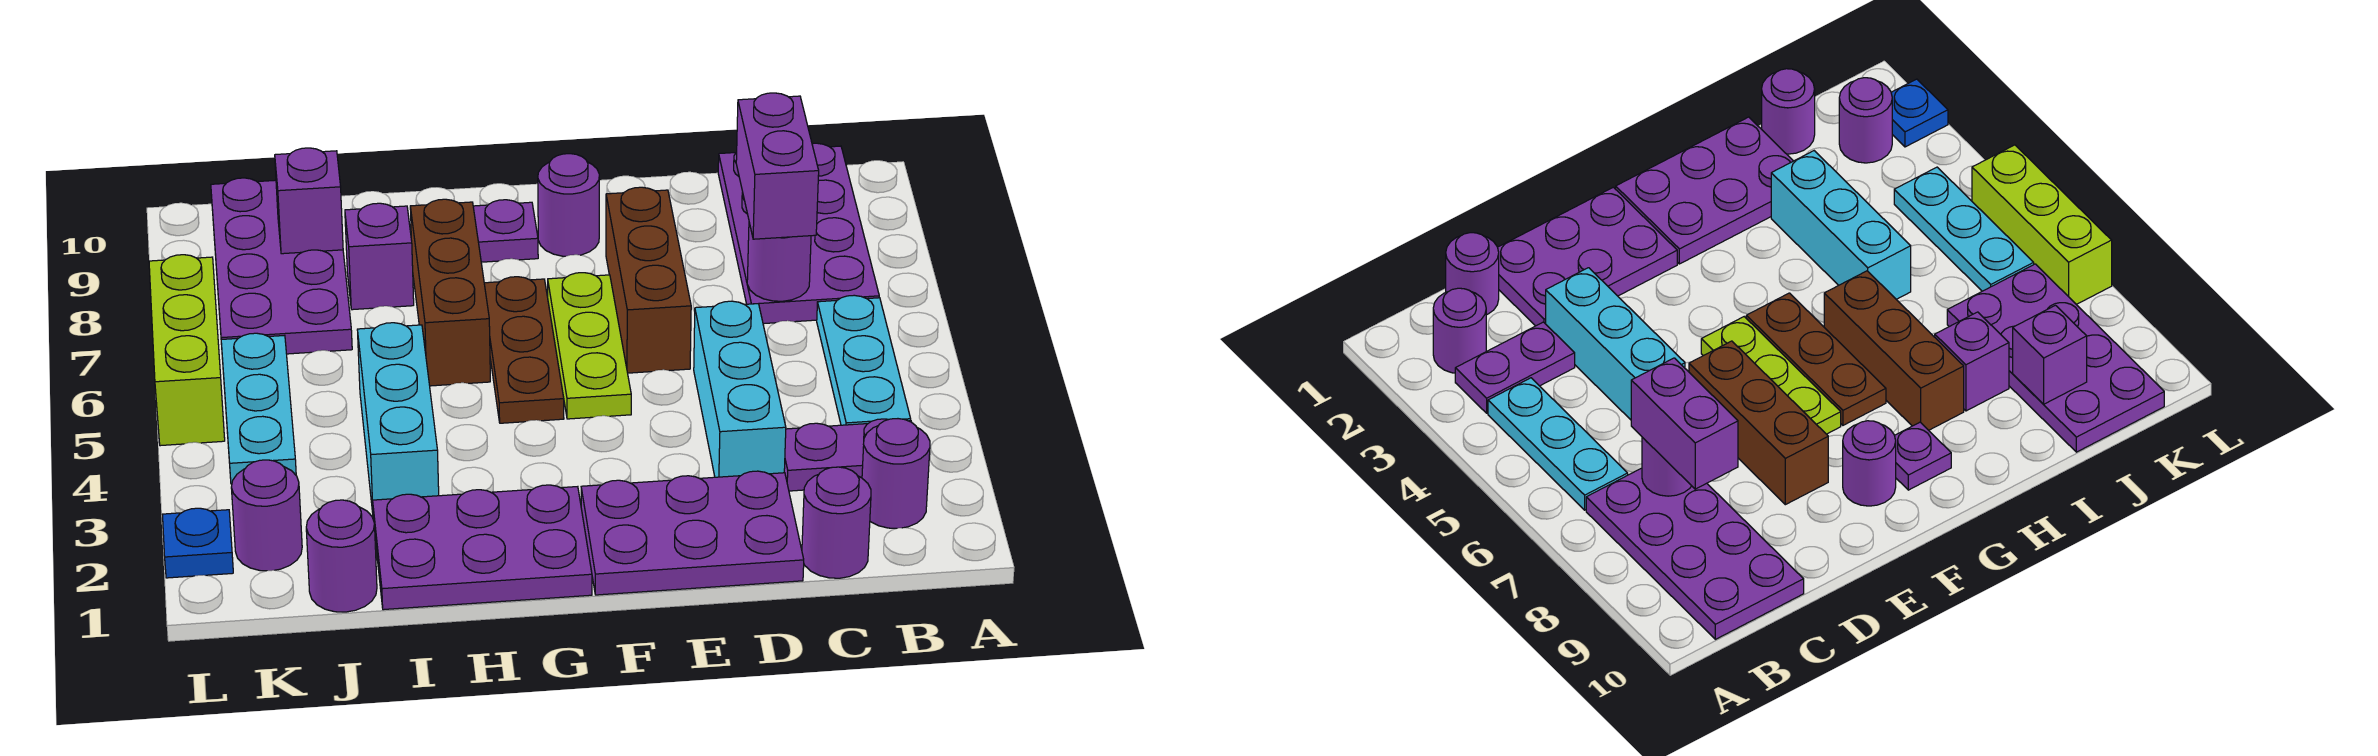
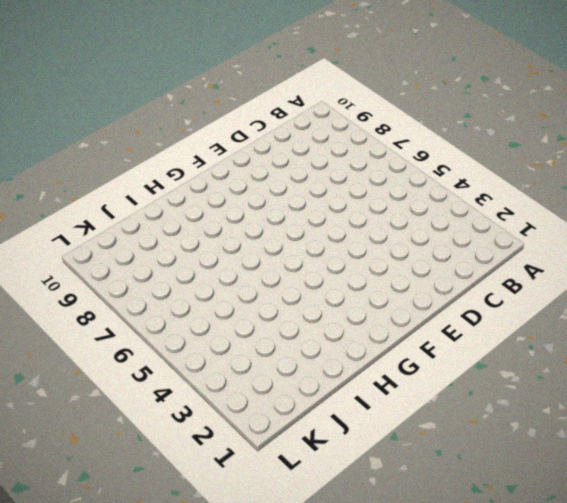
none -> purple round brick B2 level 1
none -> purple plate B3:C3 level 1
none -> cyan plate B4:B6 level 1

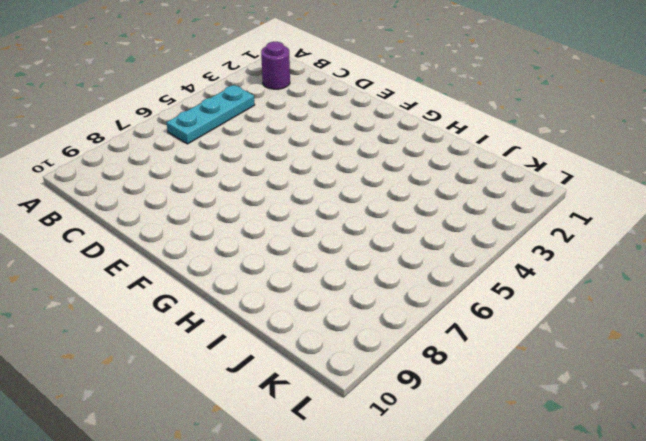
none -> purple plate B3:C3 level 1
none -> purple plate B7:C10 level 1
none -> purple round brick C1 level 1

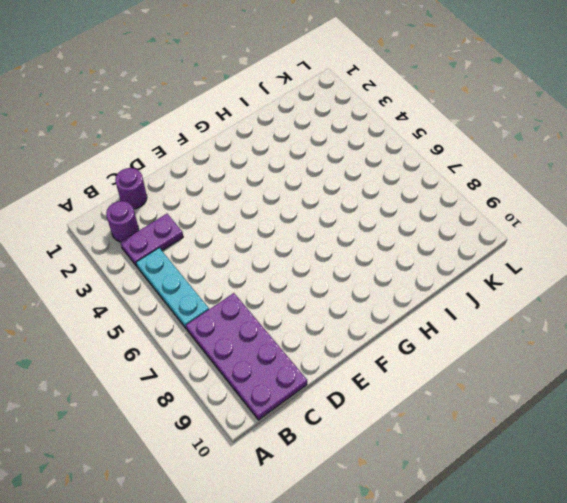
none -> purple plate D1:F2 level 1
none -> cyan brick D3:D5 level 1
none -> brown brick E6:E8 level 1

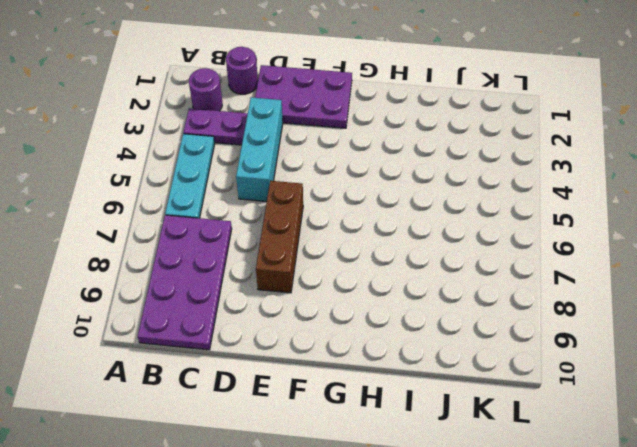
none -> lime plate F5:F7 level 1
none -> purple round brick F9 level 1
none -> purple plate G1:I2 level 1

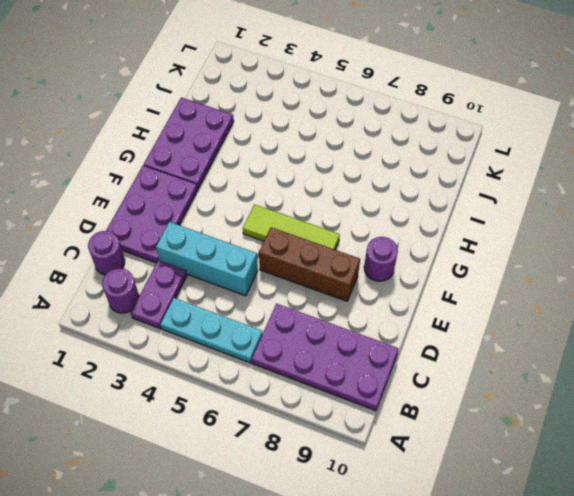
lime tile F5:F7 level 1 -> lime plate F5:F7 level 1
none -> brown plate G5:G7 level 1
none -> purple plate G9 level 1
none -> brown brick H6:H8 level 1

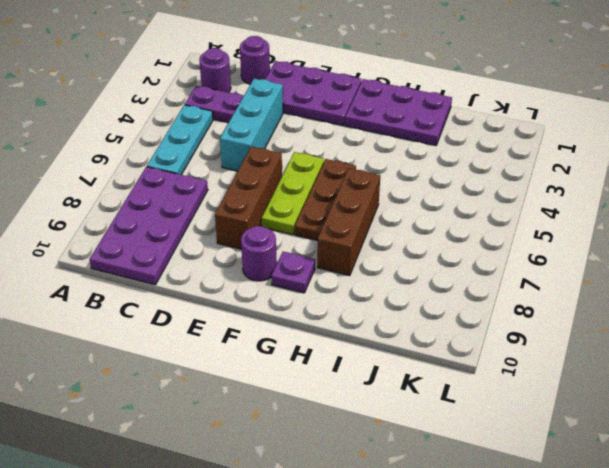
none -> cyan brick I3:I5 level 1
none -> purple brick I8 level 1
none -> purple round brick J1 level 1

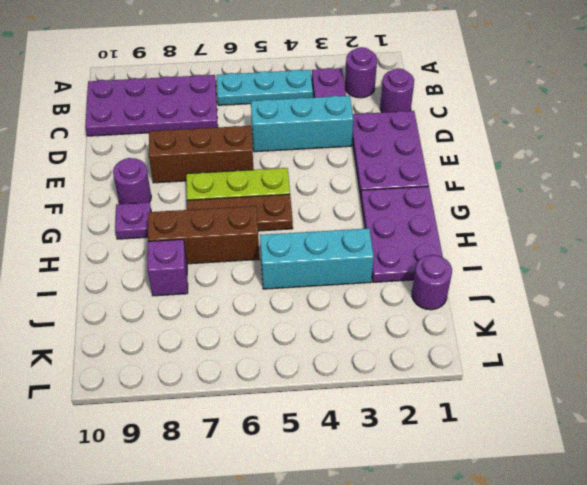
none -> purple plate J7:K10 level 1
none -> purple round brick K2 level 1
none -> cyan plate K4:K6 level 1

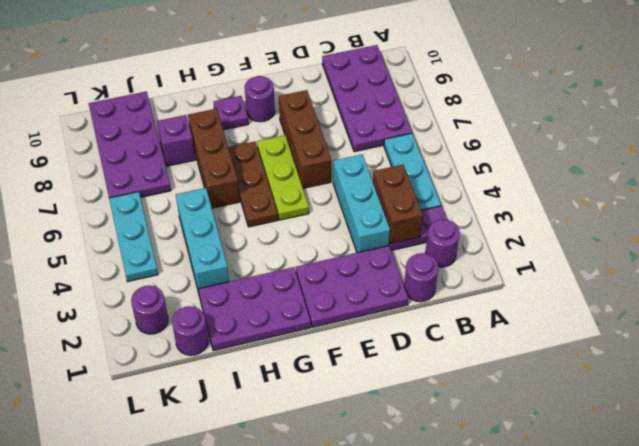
brown brick C3:C4 level 2 -> none
none -> blue plate L2 level 1
none -> lime brick L5:L7 level 1
none -> purple round brick C7 level 2

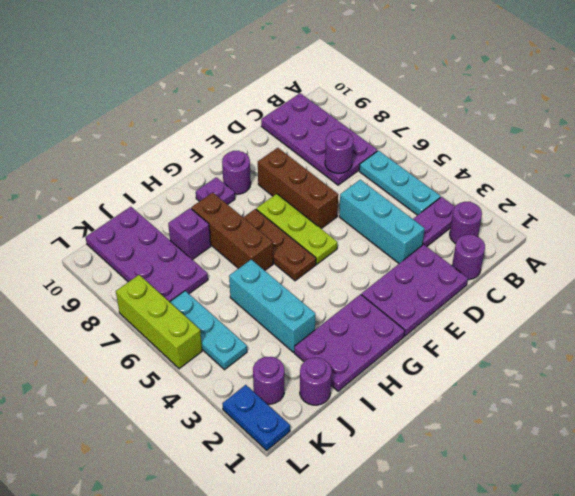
blue plate L1:L2 level 1 -> blue plate L2 level 1
none -> purple brick J9 level 2
none -> purple brick C7:C8 level 3

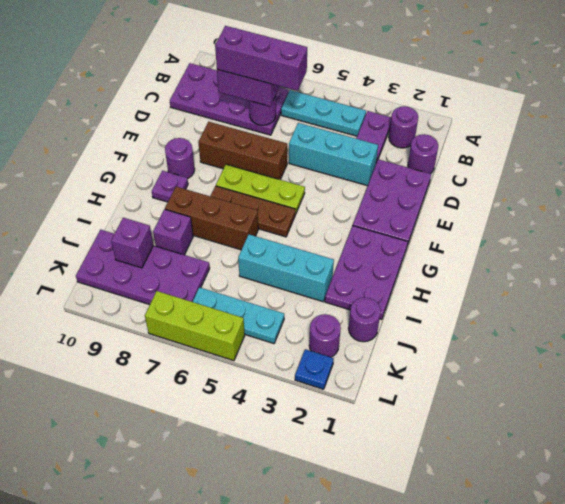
purple brick C6:C8 level 4 -> none

